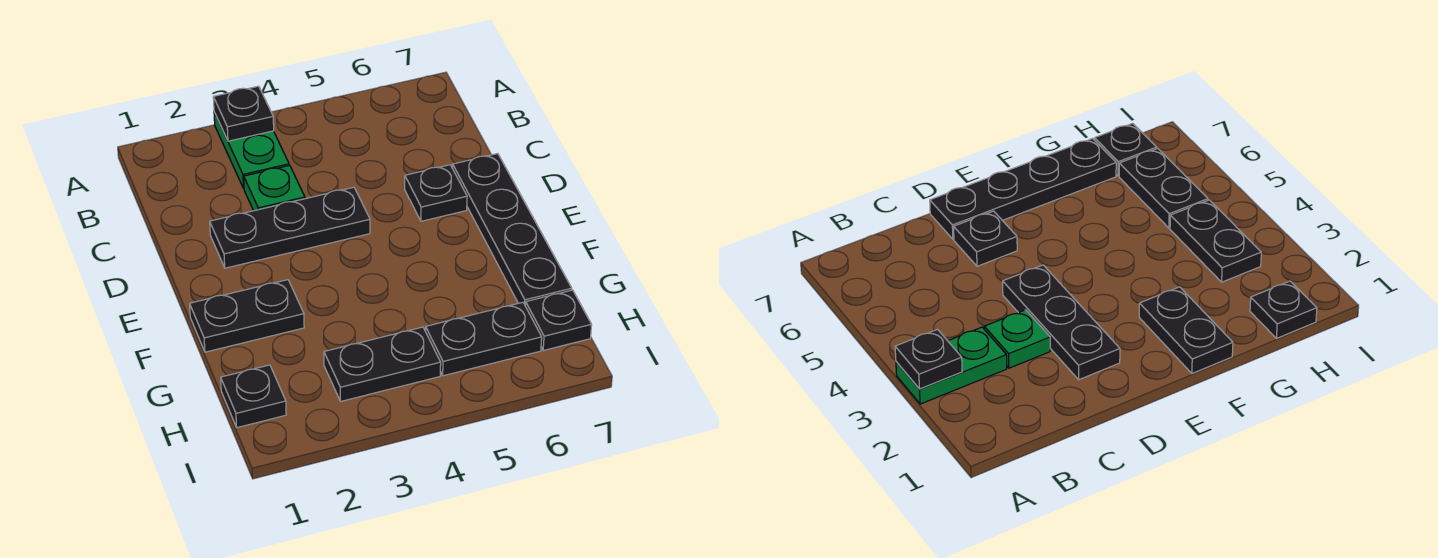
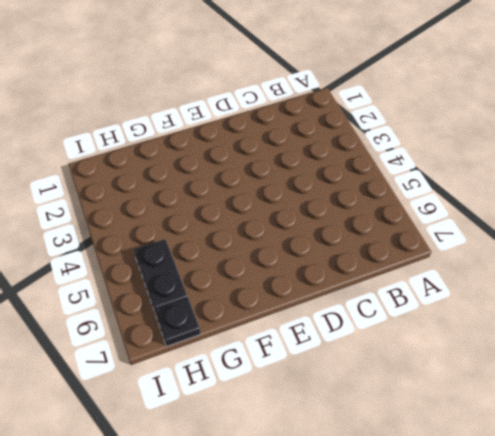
none -> green plate A3:B3 level 1
none -> green plate C3 level 1

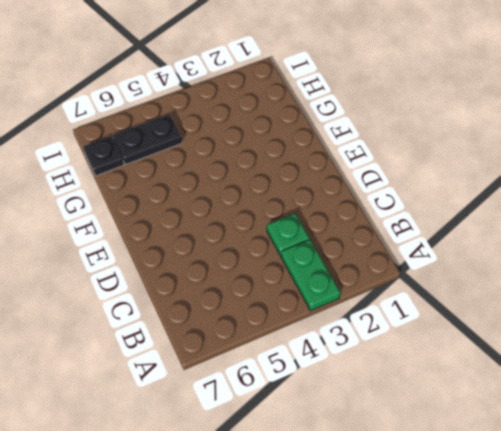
none -> black plate D2:D4 level 1
none -> black plate D6 level 1

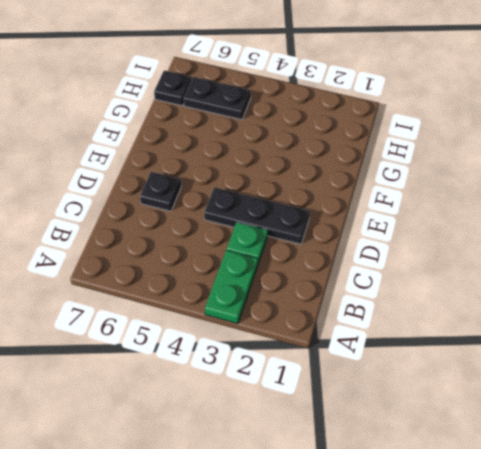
none -> black plate D7:G7 level 1
none -> black plate F1:F2 level 1

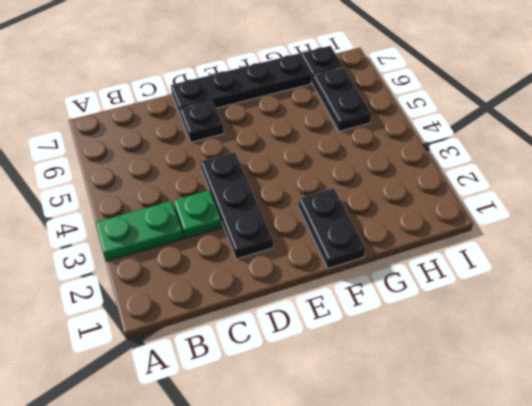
none -> black plate H1 level 1
none -> black plate H3:H4 level 1

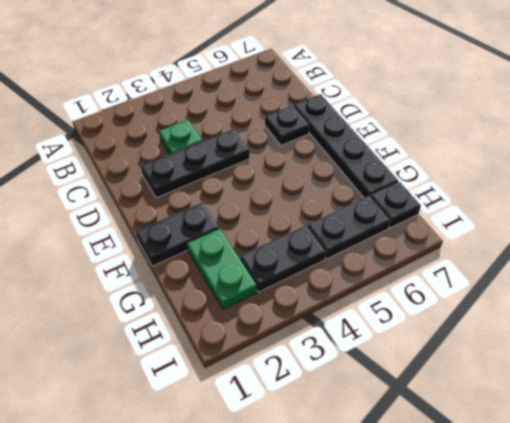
green plate G2:H2 level 1 -> green plate A3:B3 level 1
none -> black plate H1 level 1
none -> black plate A3 level 2

